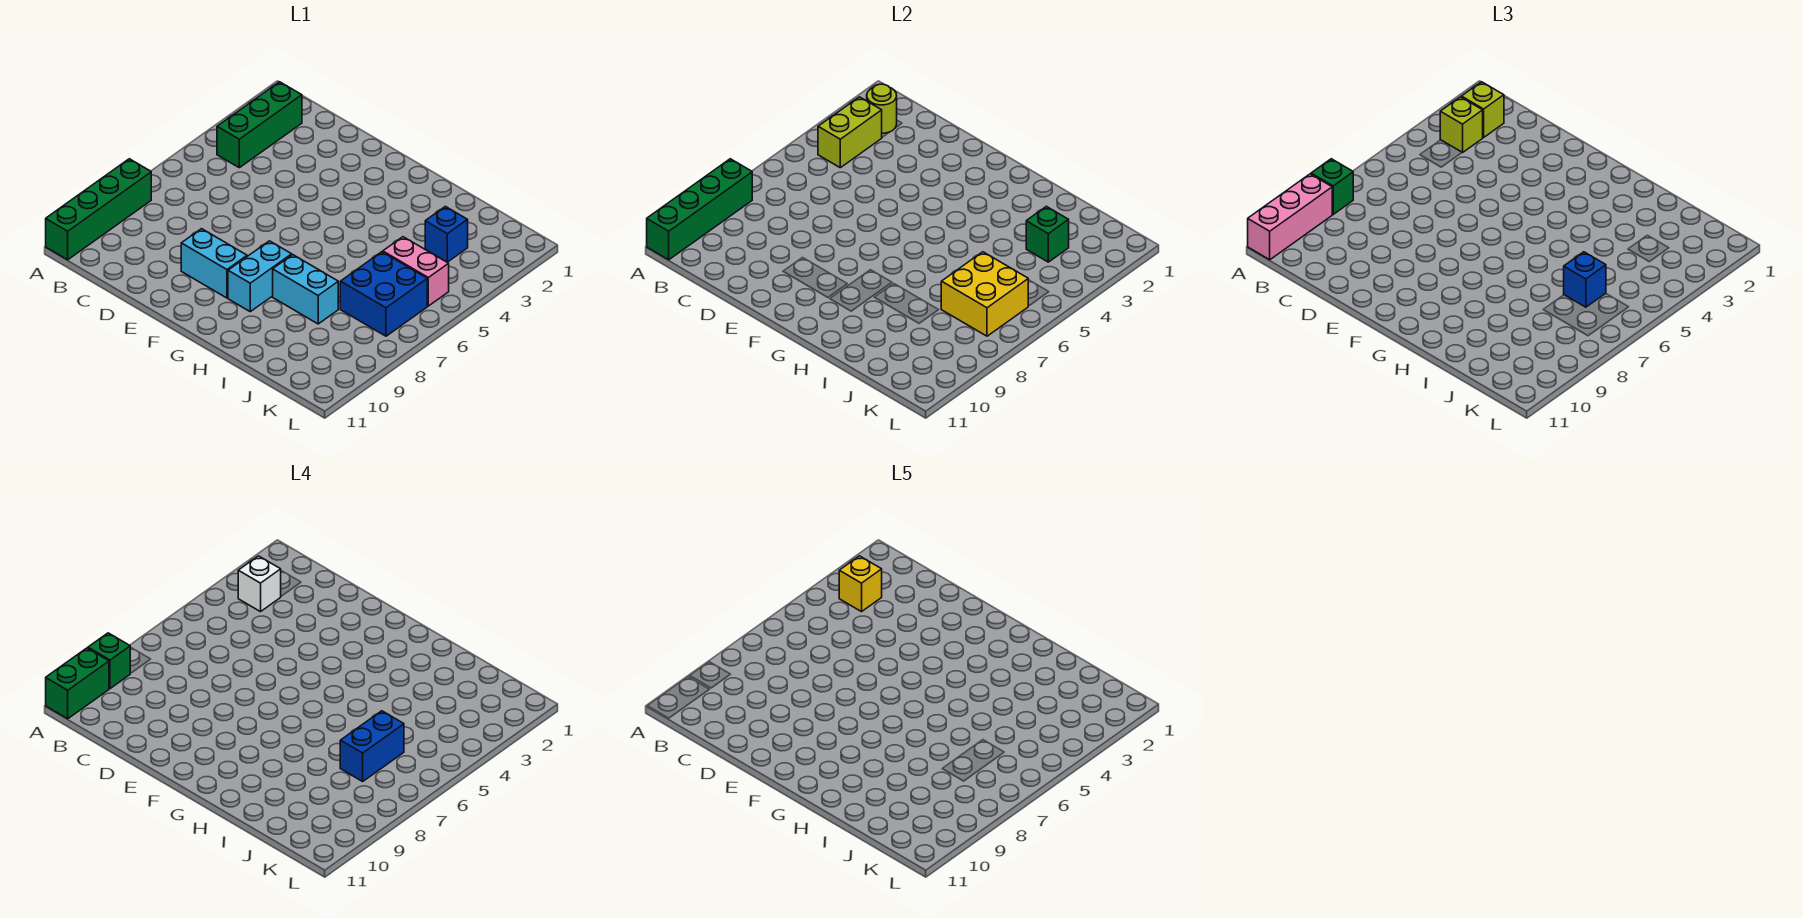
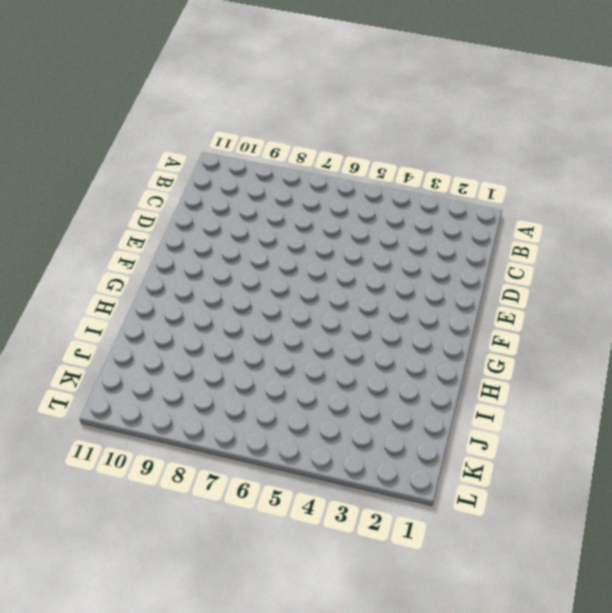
none -> green brick A8:A11 level 1
none -> green brick B2:B4 level 1
none -> cyan brick E9:F9 level 1

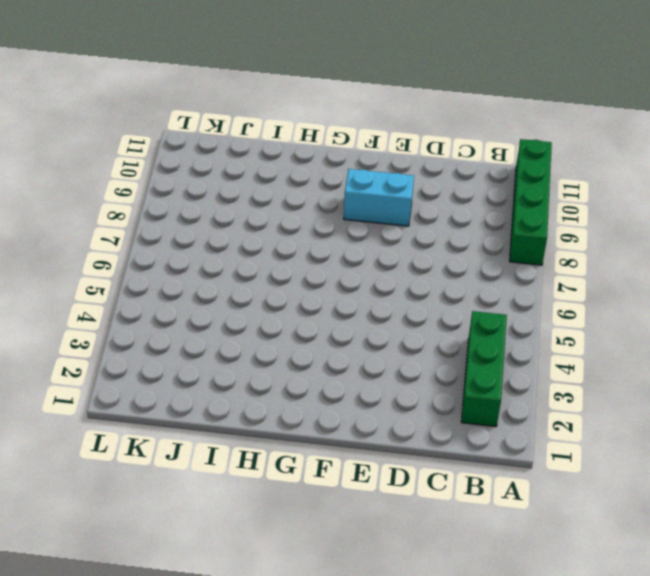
none -> cyan brick G8:G9 level 1
none -> cyan brick H8:I8 level 1
none -> blue brick J3 level 1

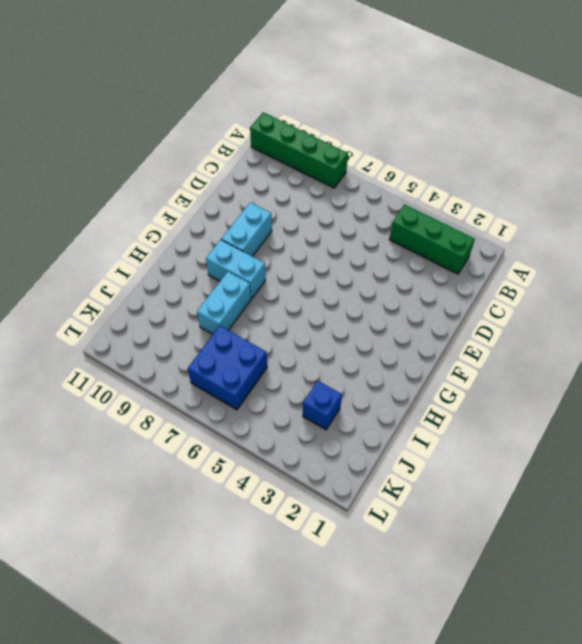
none -> pink brick J5:K5 level 1
none -> green brick A8:A11 level 2
none -> lime round brick B2 level 2

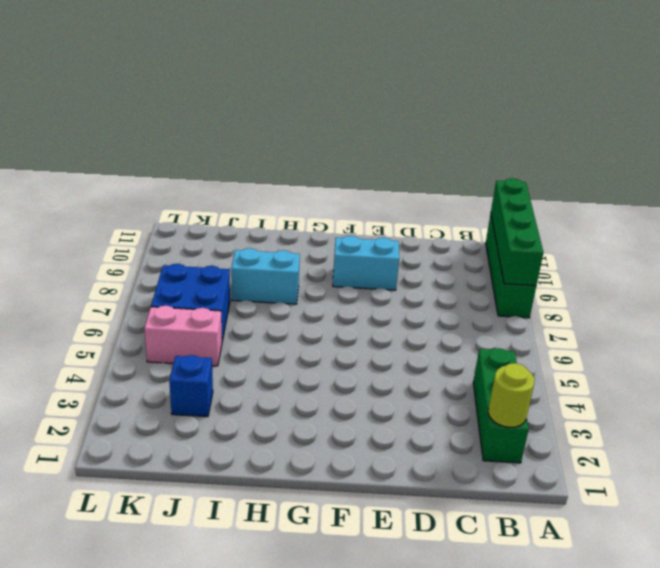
none -> cyan brick G8:G9 level 1
none -> lime brick B3:B4 level 2
none -> green brick J3 level 2

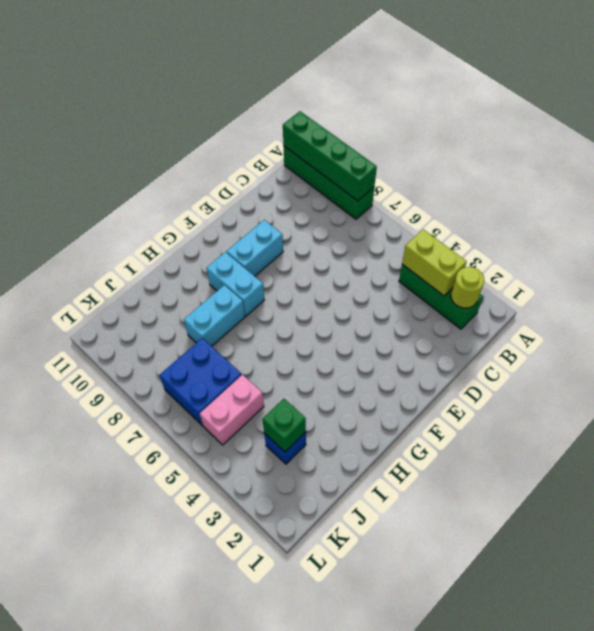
none -> yellow brick J6:K7 level 2
none -> green brick A8 level 3
none -> pink brick A9:A11 level 3

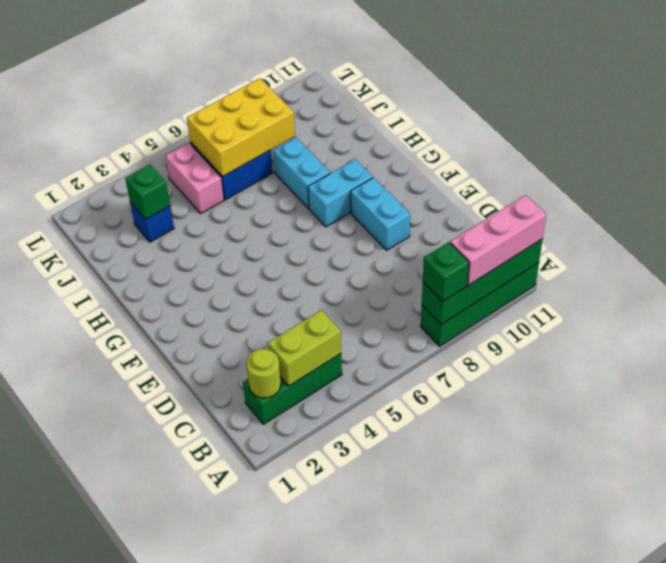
yellow brick J6:K8 level 2 -> yellow brick J6:K7 level 2
none -> lime brick B2 level 3
none -> lime brick B3 level 3
none -> blue brick J6 level 3

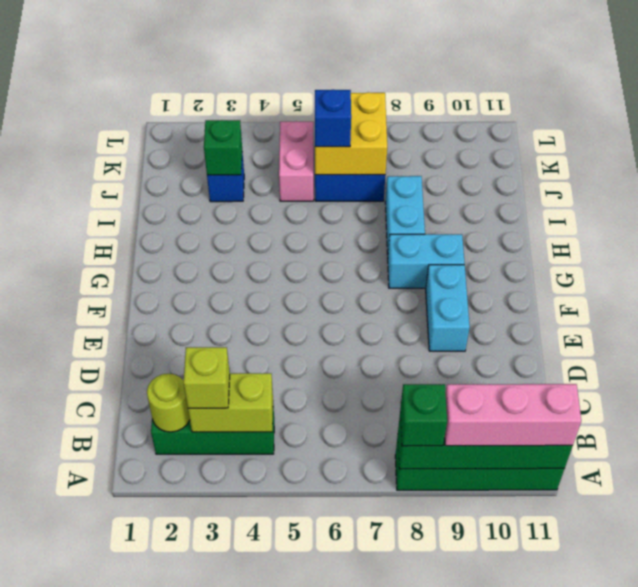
none -> lime brick B2 level 3
none -> green brick A9 level 4
none -> green brick A10:A11 level 4

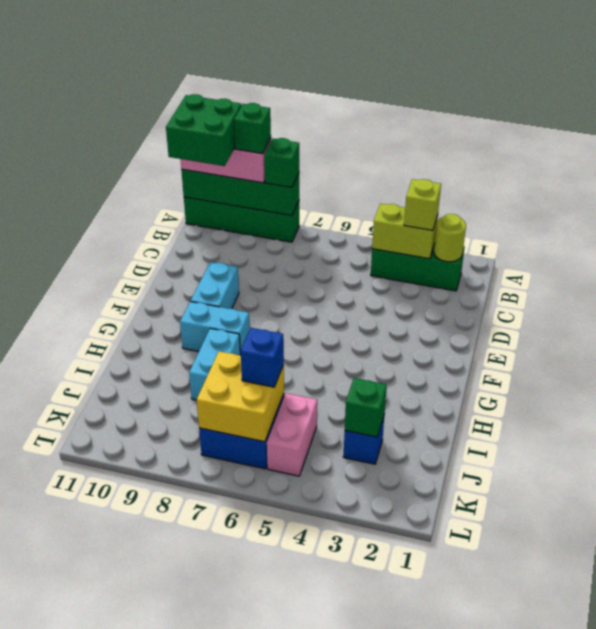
green brick A10:B11 level 4 -> green brick A10:A11 level 4
none -> lime brick B2 level 3
none -> white brick B3 level 4
none -> blue brick J6:J7 level 4

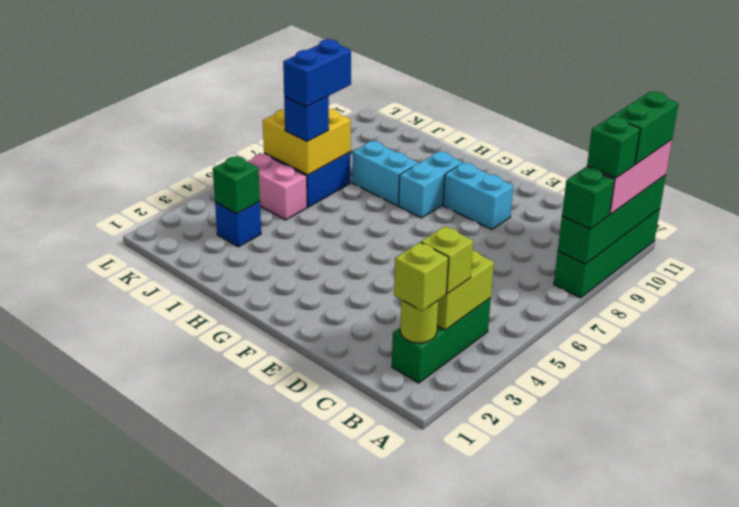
none -> white brick B3 level 4
none -> yellow brick B3 level 5

